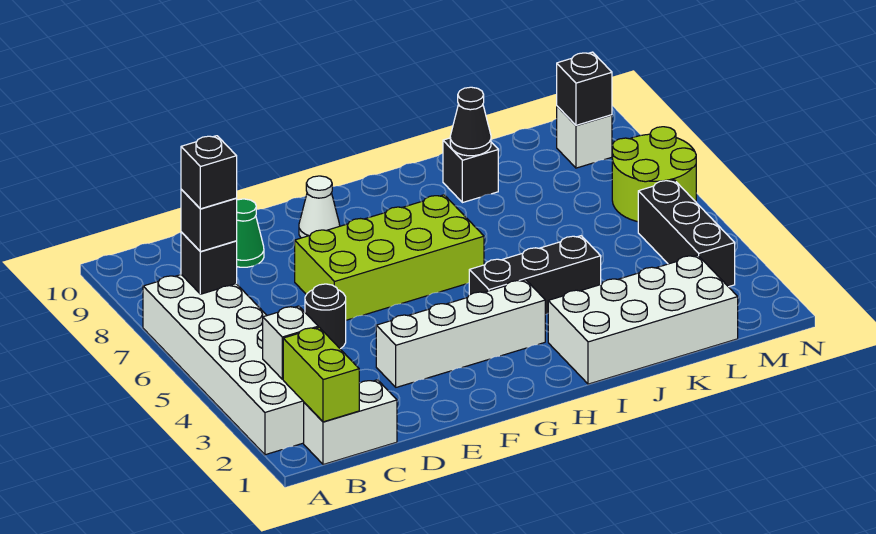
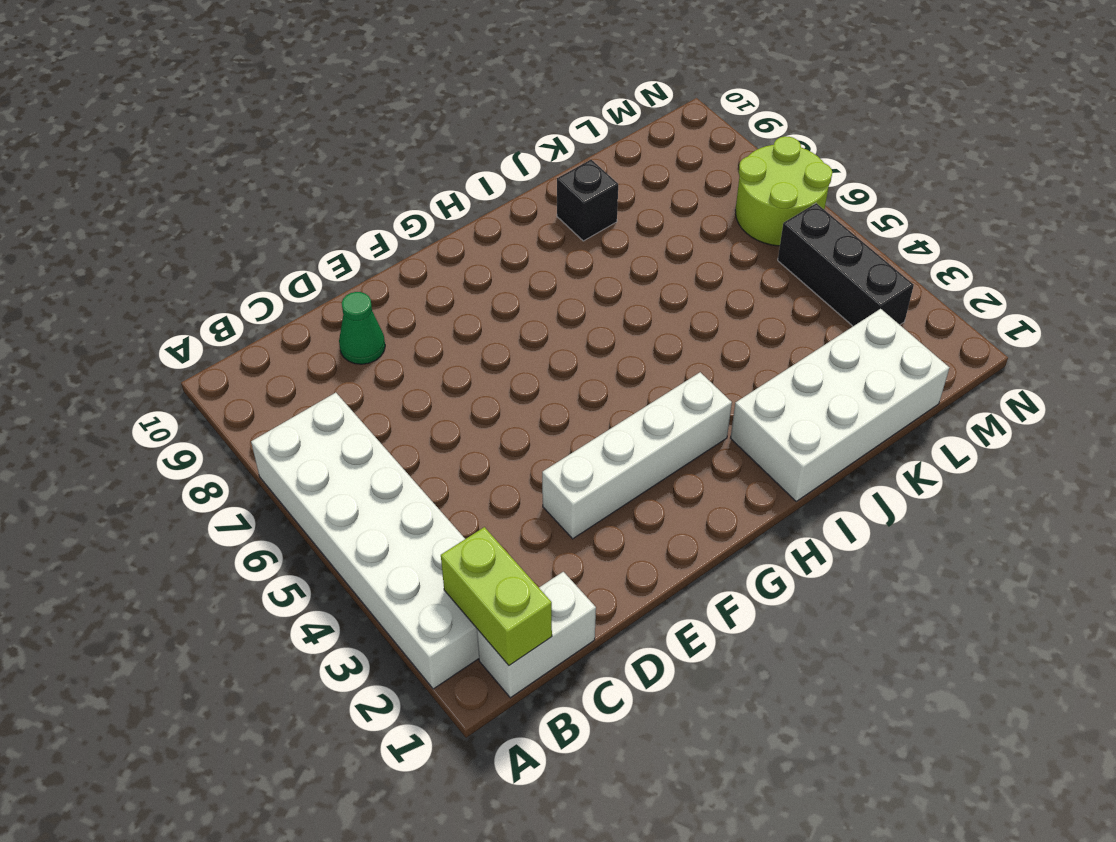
none -> black round brick D5 level 1
none -> lime brick E6:H7 level 1
none -> white cone F9 level 1

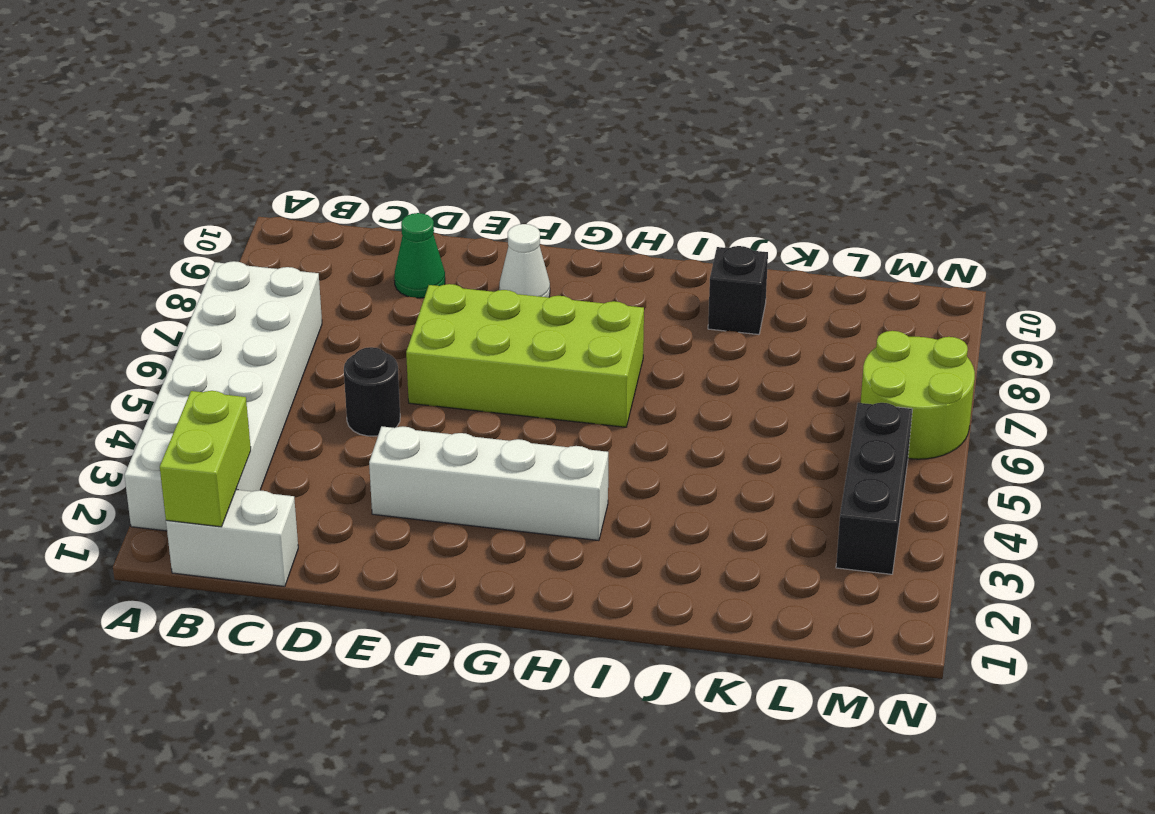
none -> black brick H4:J4 level 1
none -> white brick I1:L2 level 1
none -> white brick M9 level 1

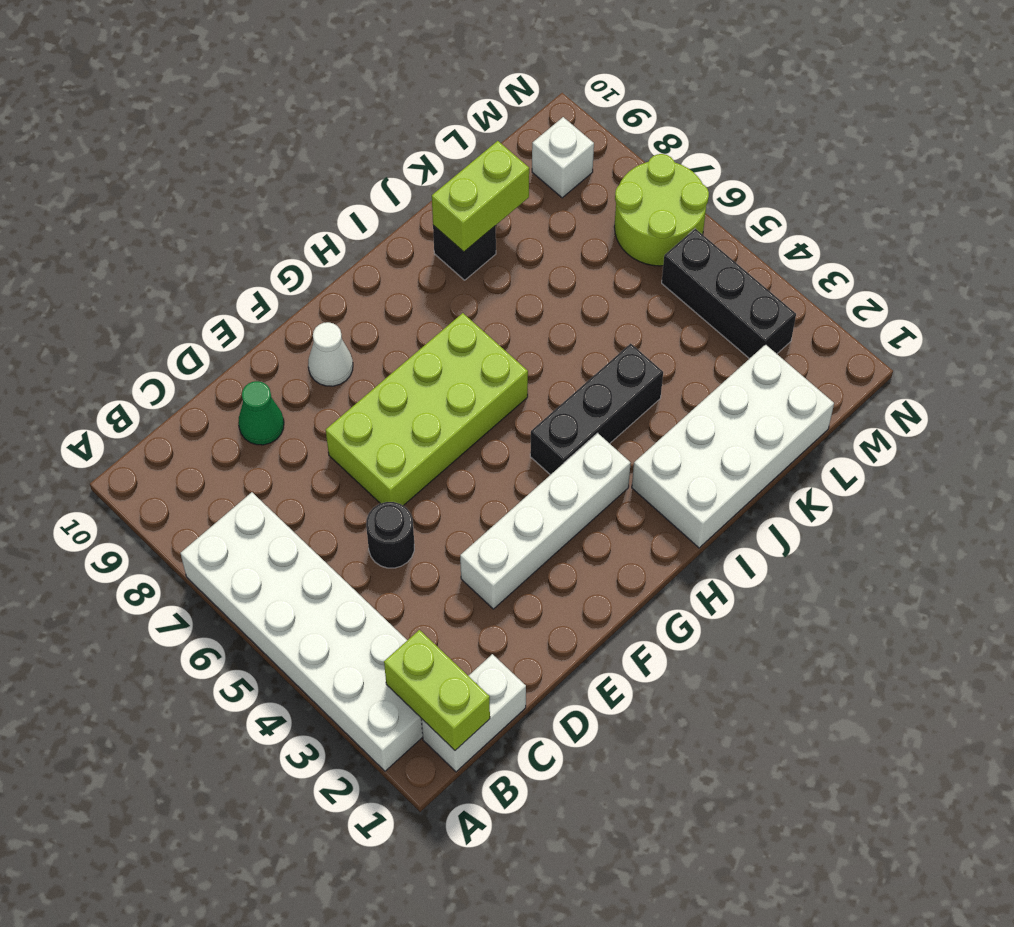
lime brick J9:K9 level 2 -> black cone J9 level 2
none -> white brick B3 level 2
none -> black brick B7 level 2
none -> black brick M9 level 2

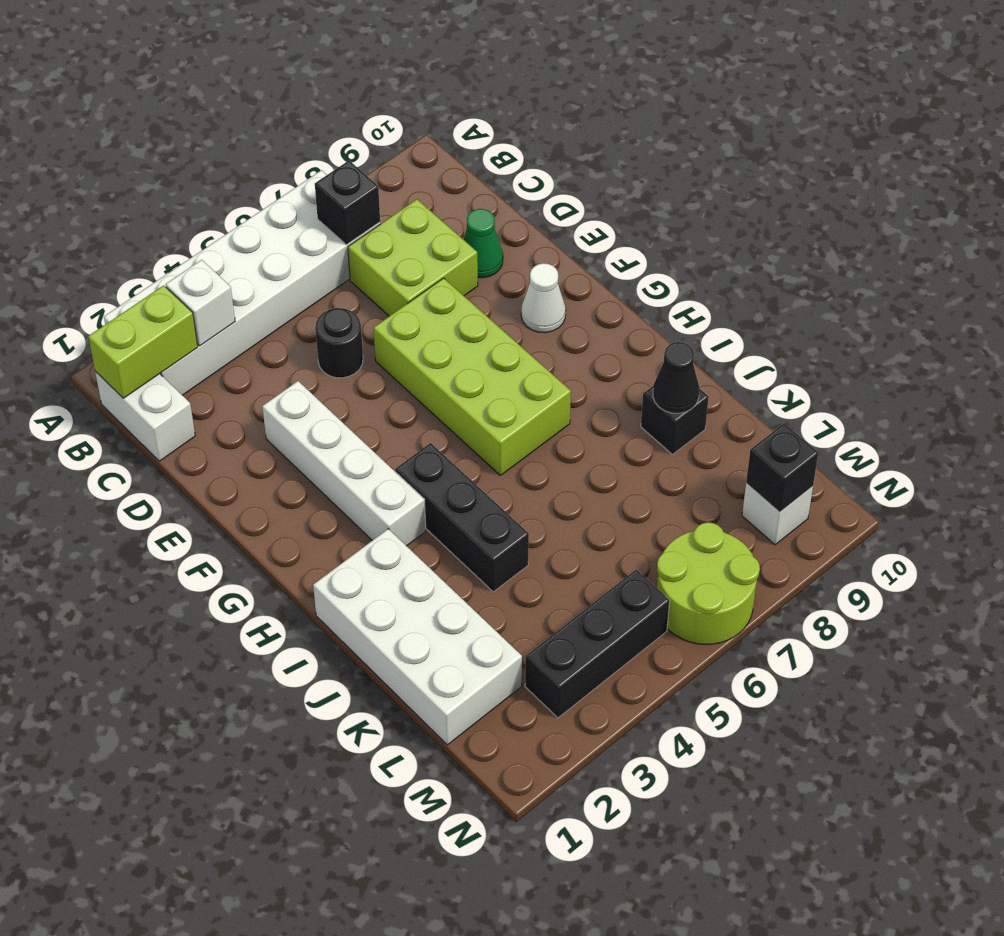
lime brick C7:D8 level 1 -> none
none -> black brick B7 level 3
none -> black brick B7 level 4

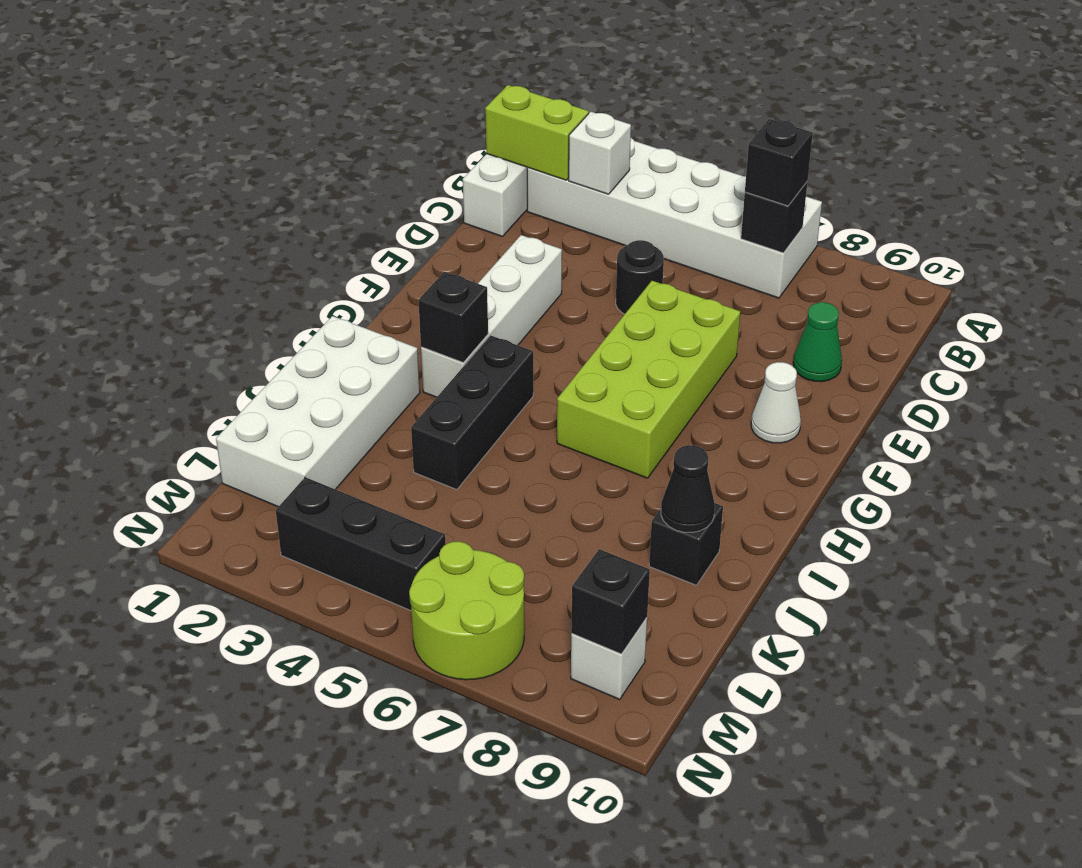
black brick H3 level 2 -> black brick B7 level 4

